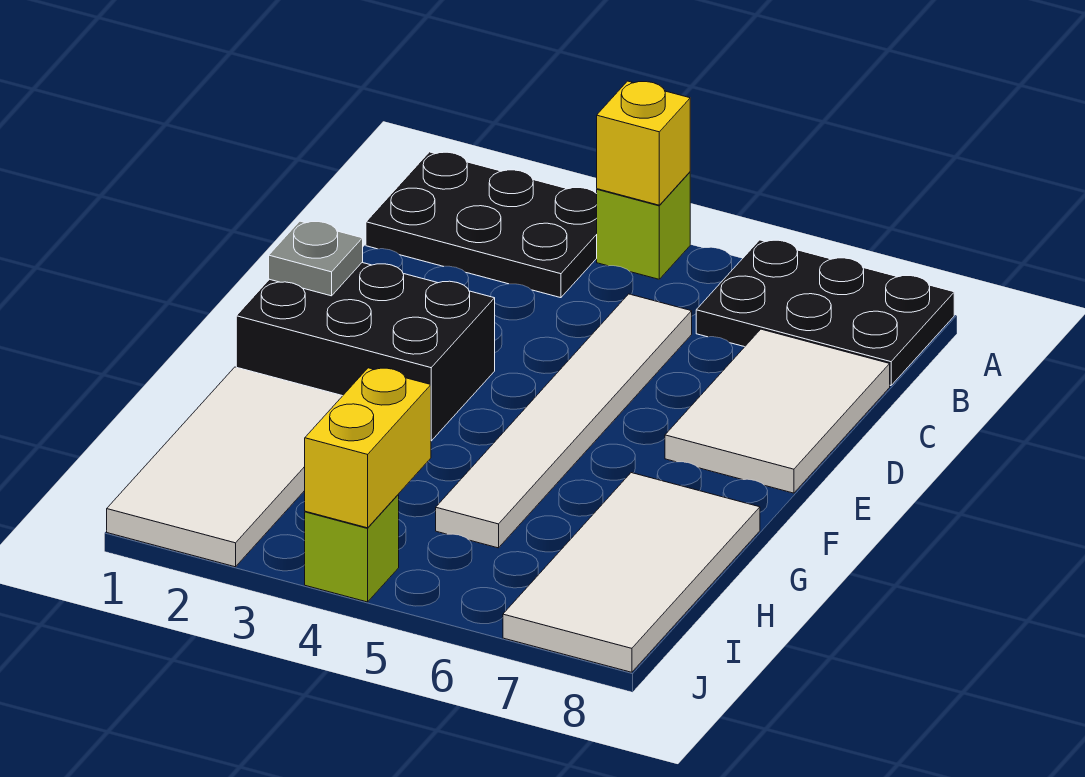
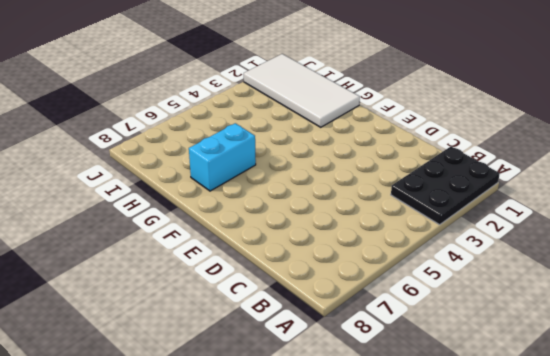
cyan brick G6:G7 level 1 -> white tile G7:J8 level 1
none -> lime brick A4 level 1
none -> black plate A6:B8 level 1
none -> white tile C5:H5 level 1

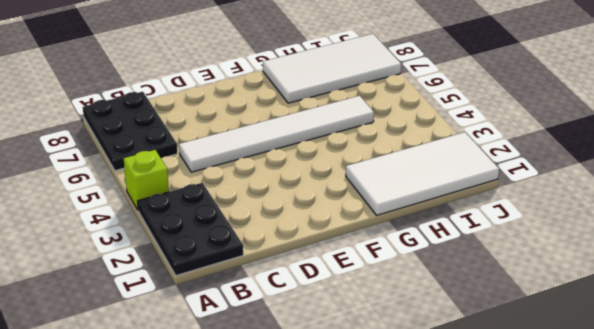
none -> white tile C7:E8 level 1
none -> black brick E1:F3 level 1
none -> lime brick J4 level 1

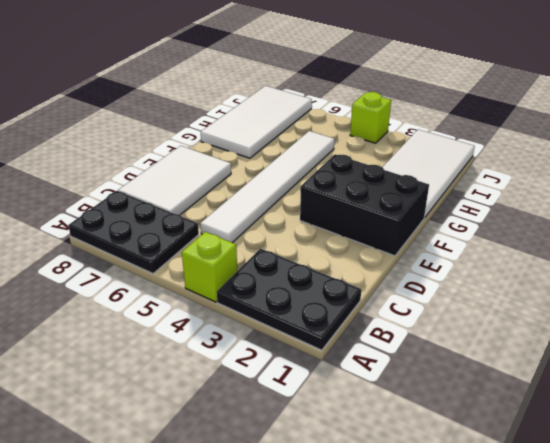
none -> yellow brick A4 level 2
none -> grey plate E1 level 2
none -> yellow brick I4:J4 level 2

